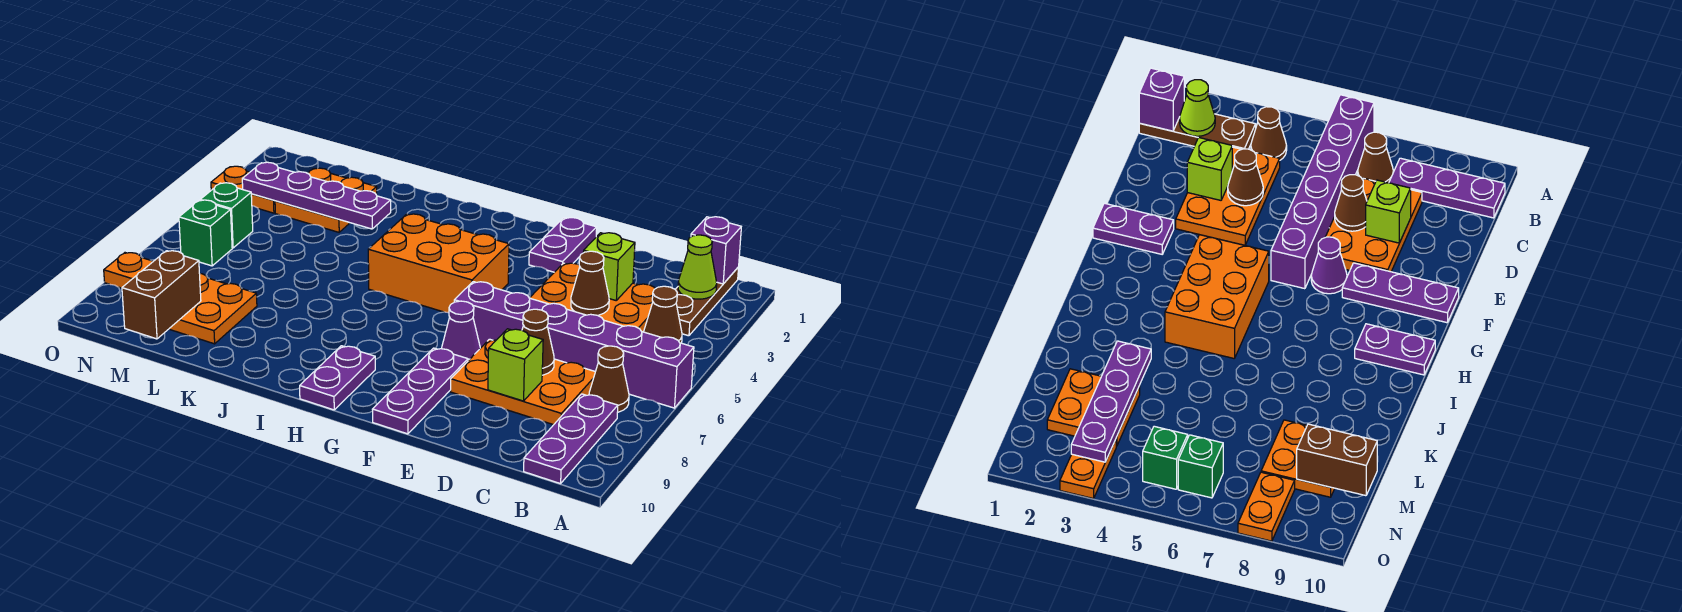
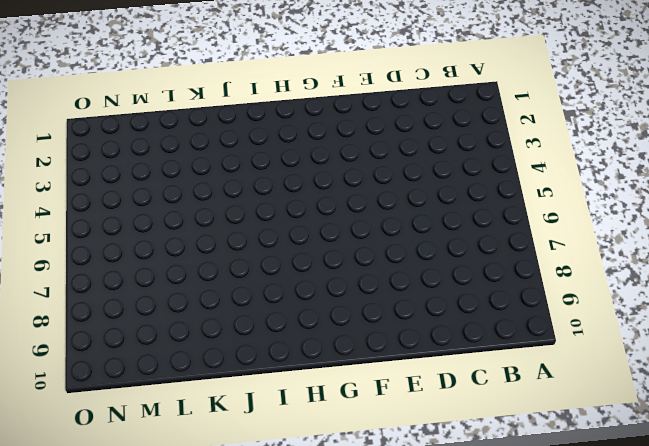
none -> purple brick A6:F6 level 1
none -> brown plate B1:B3 level 1
none -> brown cone B4 level 1

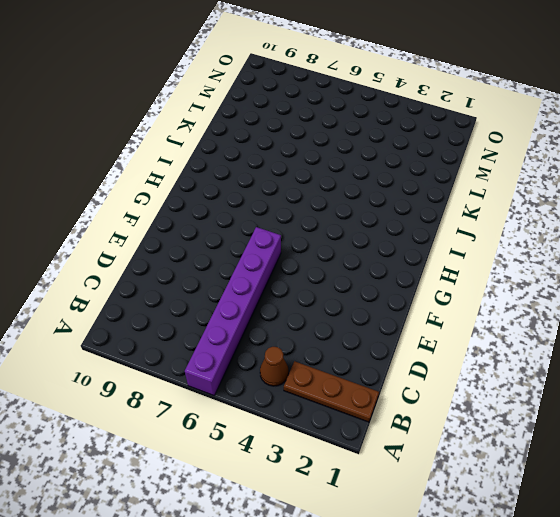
none -> brown cone B7 level 1
none -> purple plate B8:B10 level 1
none -> orange plate C3:E4 level 1

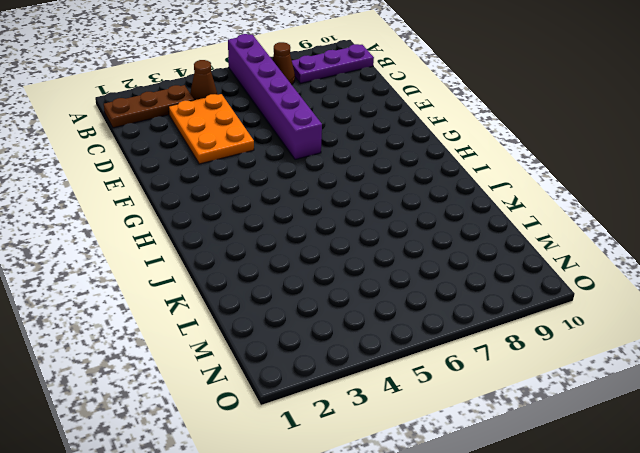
none -> orange plate C7:E8 level 1
none -> purple plate F1:F2 level 1
none -> purple cone F7 level 1

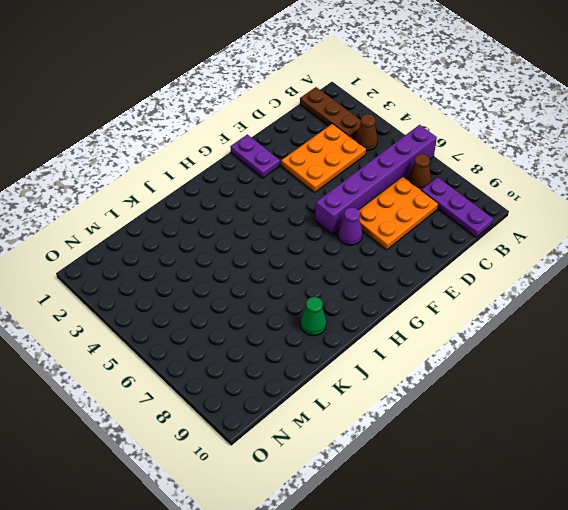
green cone J9 level 1 -> none
none -> purple plate F8:F10 level 1
none -> orange brick G4:I5 level 1
none -> purple plate H9:H10 level 1

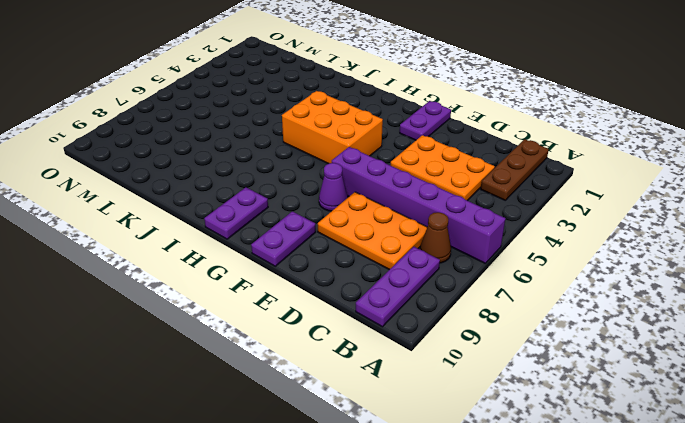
purple plate F9:F10 level 1 -> purple plate F8:F10 level 1
none -> brown cone B4 level 1
none -> orange plate L2:M3 level 1
none -> orange plate L8:M9 level 1

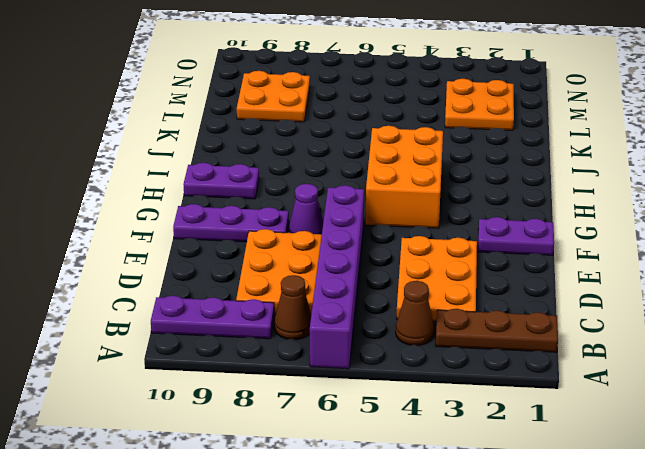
none -> orange plate N3:O3 level 1
none -> green brick N5 level 1
none -> green brick N6 level 1

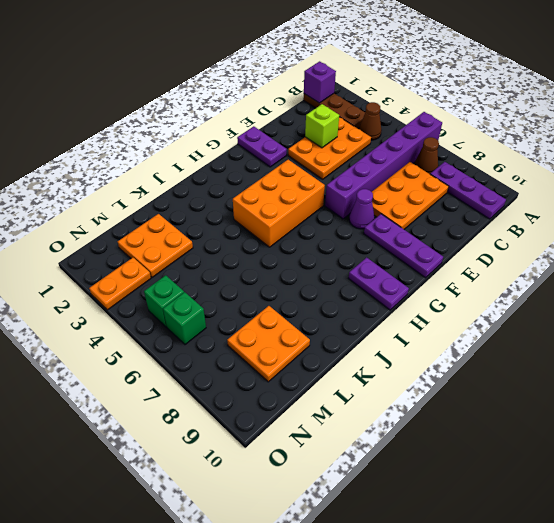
none -> orange plate N8:O8 level 1
none -> lime cone B2 level 2
none -> brown cone D4 level 2

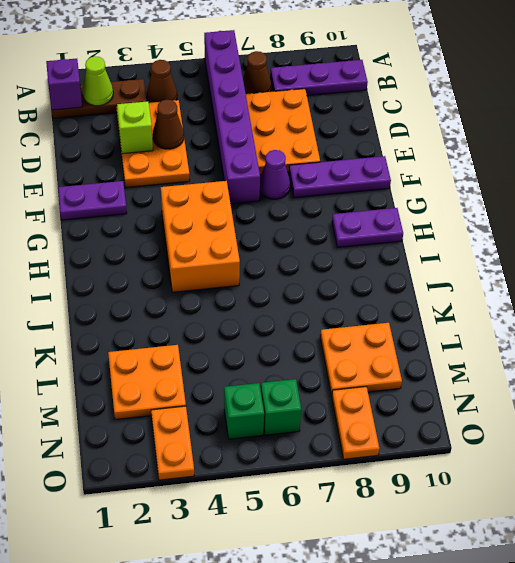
none -> brown cone D7 level 2
none -> lime brick D8 level 2
none -> purple plate K3:N3 level 2

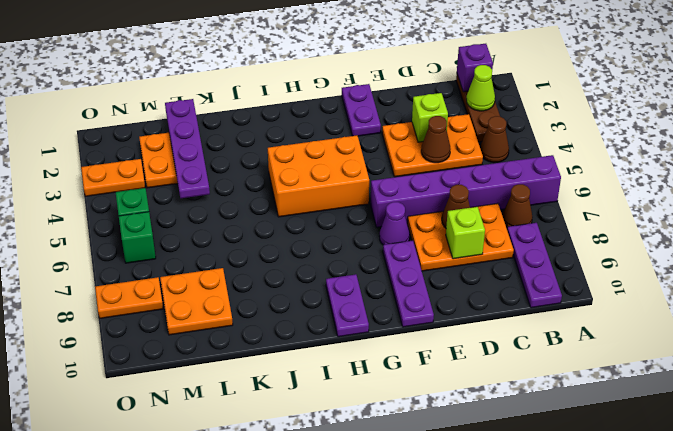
purple plate L1:L4 level 2 -> purple plate K3:N3 level 2
none -> brown brick M9:M10 level 2

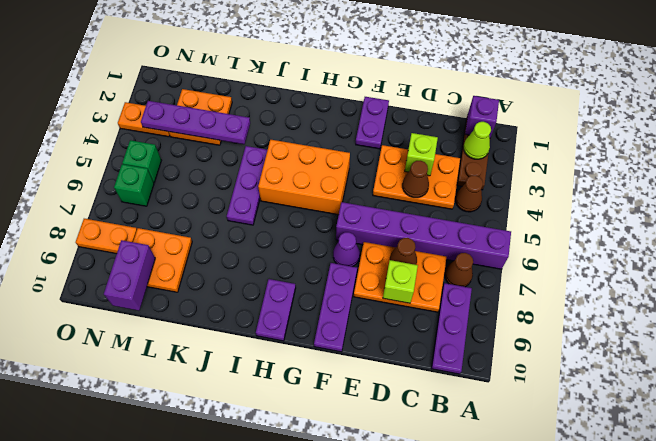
purple plate J4:J6 level 1 -> none
purple brick M9:M10 level 2 -> brown brick M9:M10 level 2

